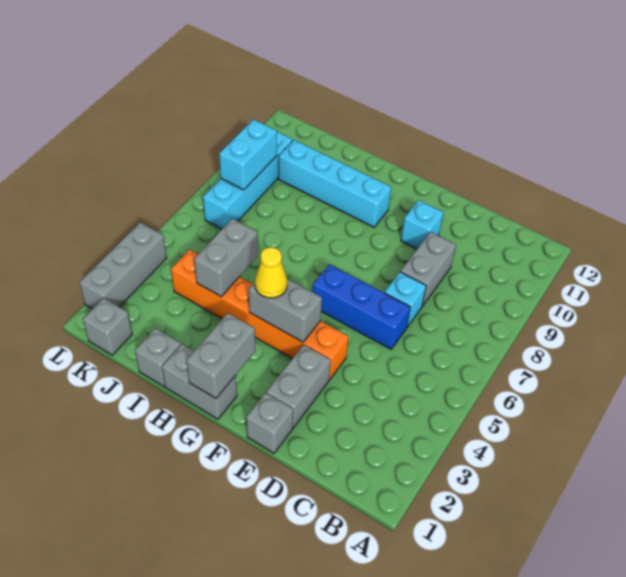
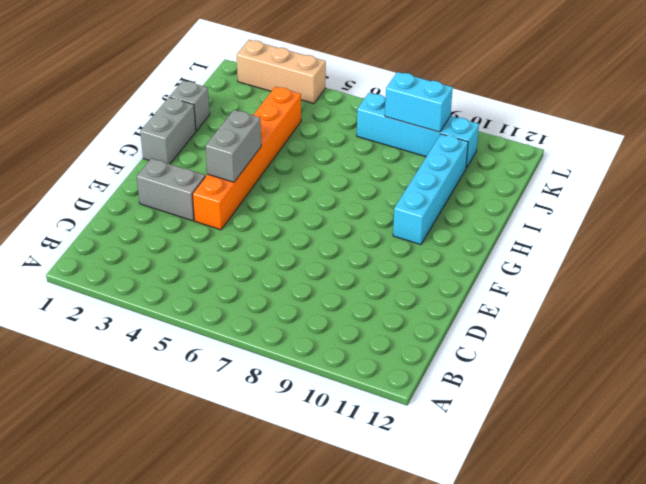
tan brick L2:L4 level 1 -> grey brick L2:L4 level 1
none -> blue brick D6:F6 level 1
none -> cyan brick D7 level 1
none -> grey brick D8:D9 level 1

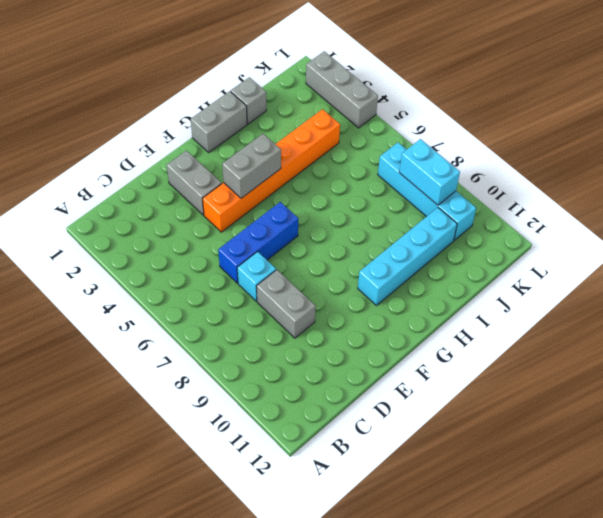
none -> grey brick E1 level 1
none -> cyan brick E10 level 1
none -> grey brick K1 level 1

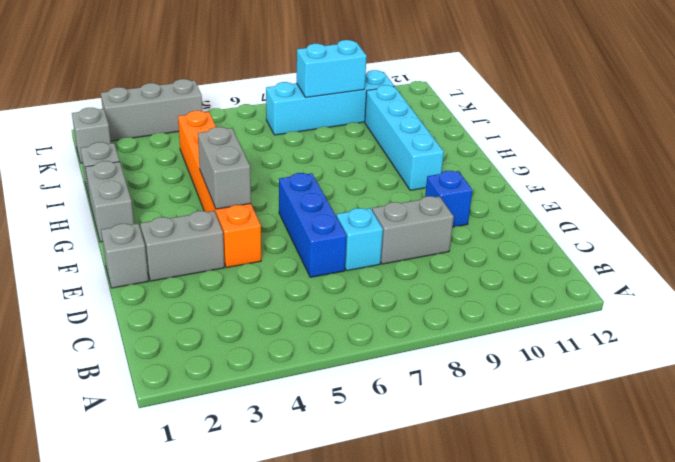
blue brick E10 level 1 -> cyan brick E10 level 1
none -> grey brick G1:G2 level 2
none -> grey brick I4:I5 level 2
none -> yellow cone G4 level 3

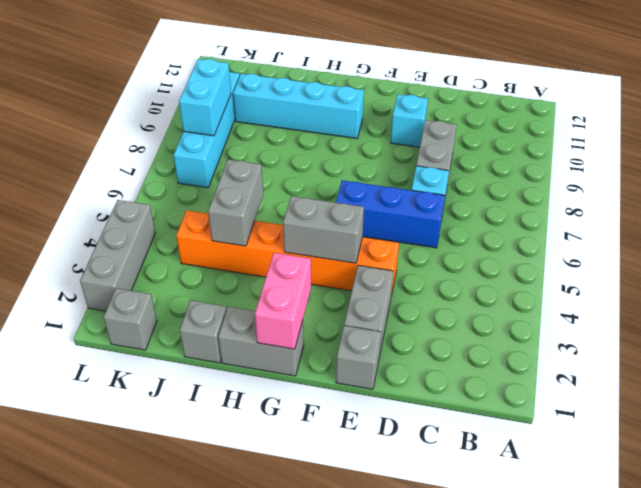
pink brick G1:G2 level 2 -> grey brick G1:G2 level 2
none -> yellow cone G4 level 3

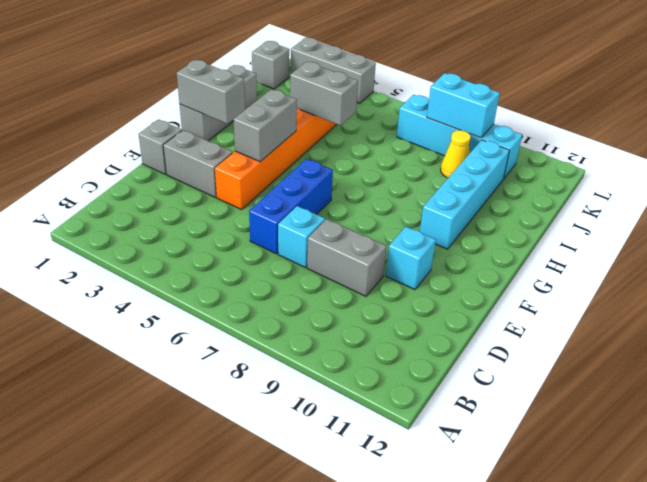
yellow cone J9 level 1 -> yellow cone G4 level 3

